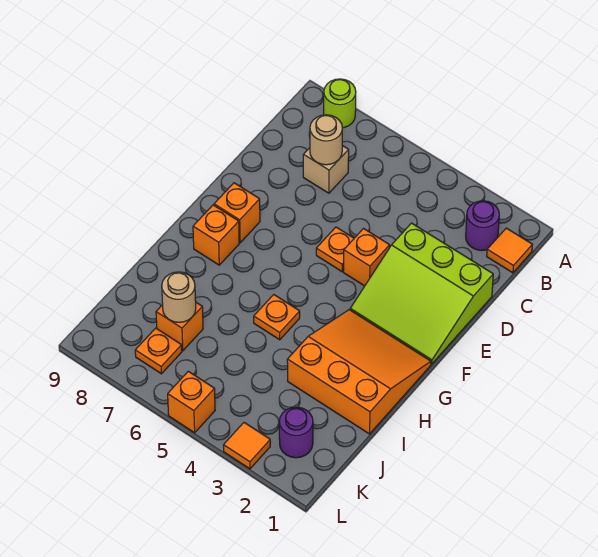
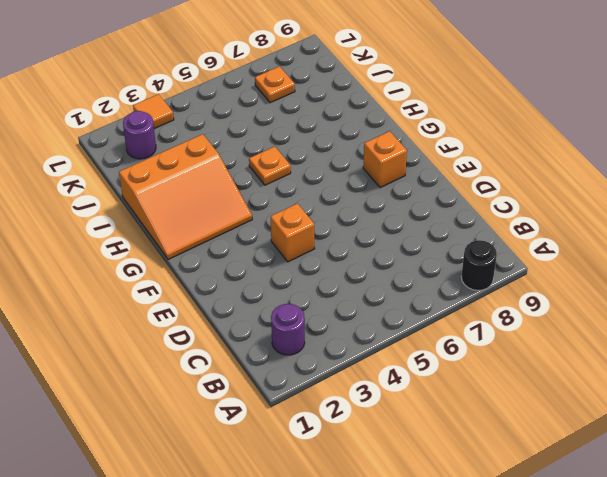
black round brick A8 level 1 -> lime round brick A8 level 1
none -> orange tile B1 level 1
none -> tan brick C7 level 1
none -> lime slope D1:F3 level 1 top D

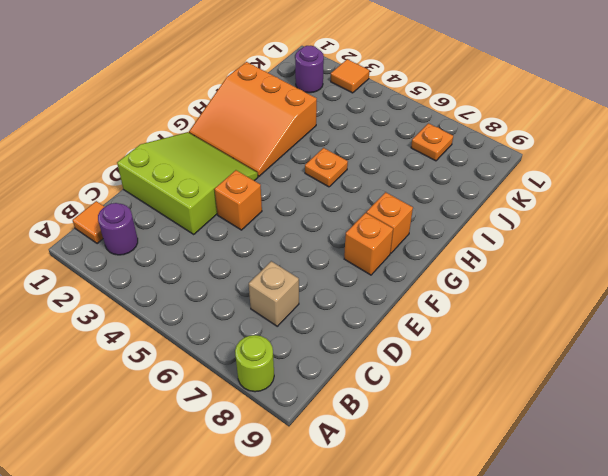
none -> orange plate E5 level 1
none -> orange brick J7 level 1
none -> orange brick L5 level 1

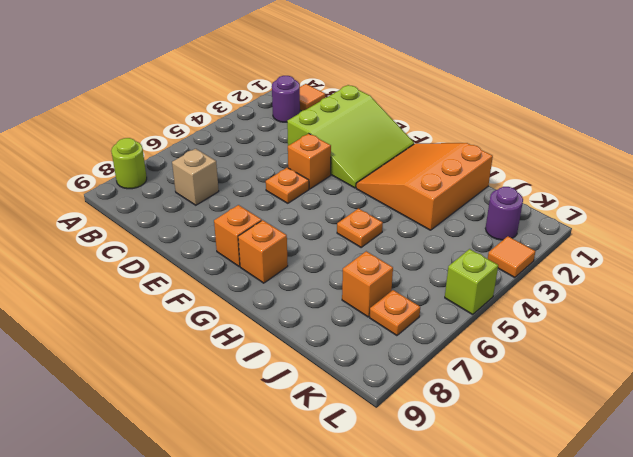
lime brick L5 level 1 -> orange brick L5 level 1
none -> tan round brick C7 level 2
none -> tan round brick J7 level 2

